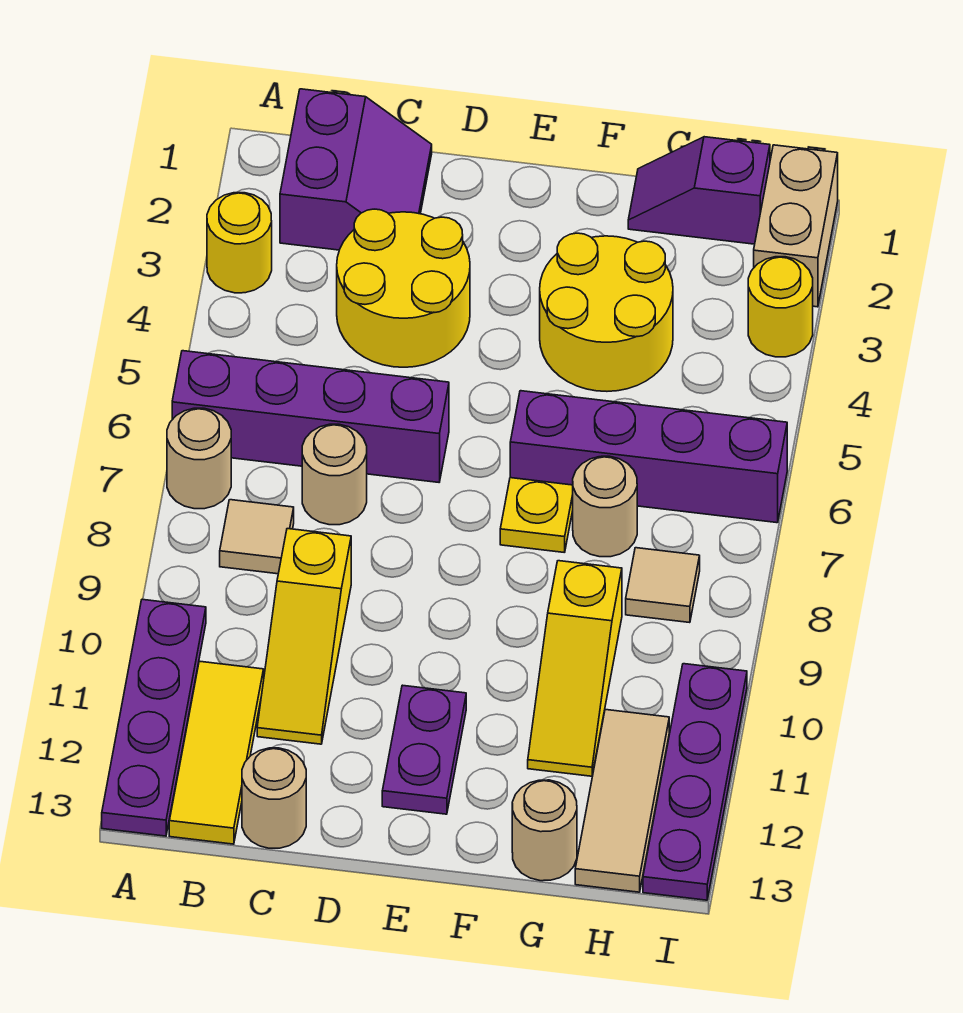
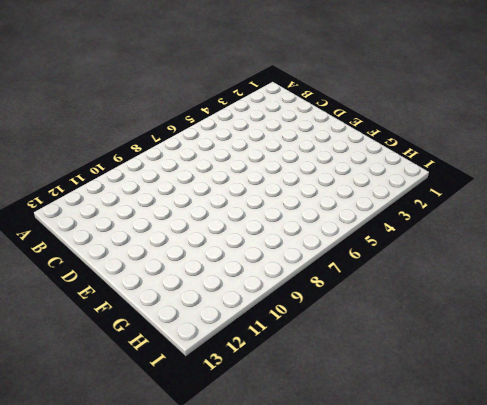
none -> yellow round brick A3 level 1
none -> purple brick A6:D6 level 1
none -> tan round brick A7 level 1

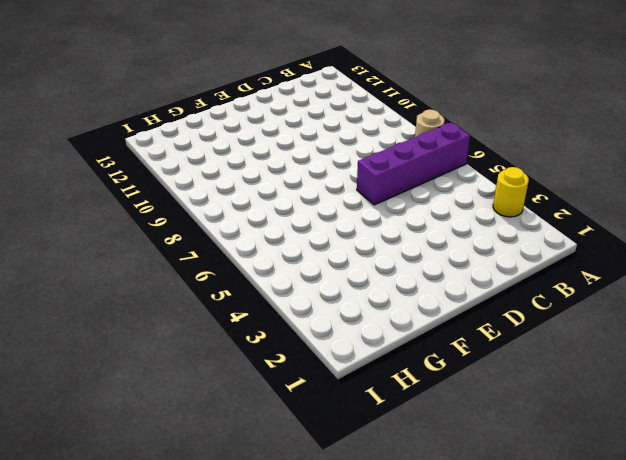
none -> purple plate A10:A13 level 1
none -> purple slope B1:C2 level 1 top B
none -> tan tile B8 level 1

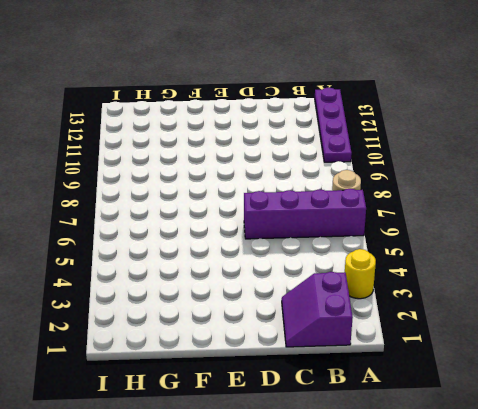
none -> tan tile B8 level 1
none -> yellow tile B11:B13 level 1
none -> yellow round brick C3:D4 level 1

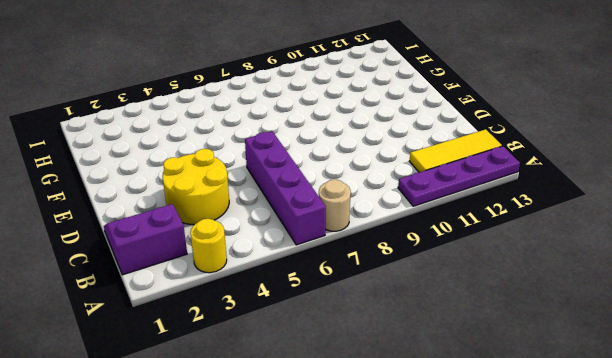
none -> tan tile B8 level 1
none -> tan round brick C7 level 1
none -> yellow slope C9:C11 level 1 top 9

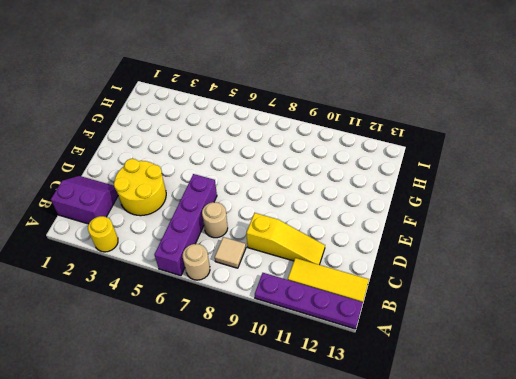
none -> tan round brick C13 level 1
none -> purple plate E11:E12 level 1
none -> yellow round brick F3:G4 level 1

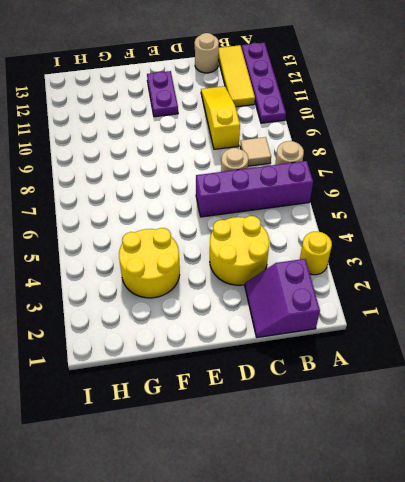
none -> purple brick F6:I6 level 1
none -> yellow plate F7 level 1
none -> purple slope G1:H1 level 1 top H

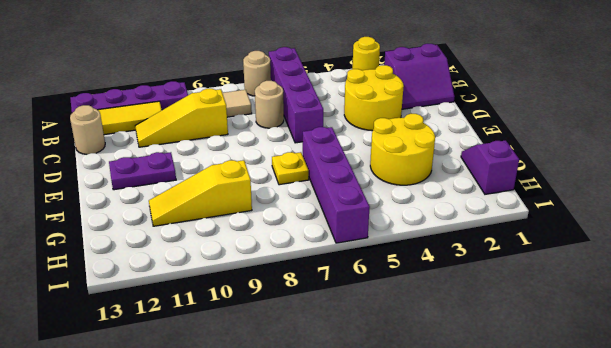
none -> tan round brick G7 level 1
none -> tan round brick G13 level 1
none -> tan tile H8 level 1

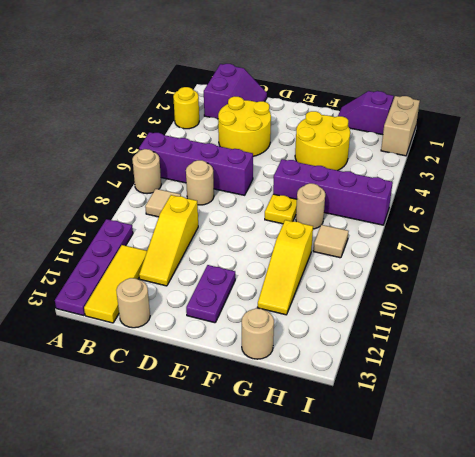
none -> tan tile H11:H13 level 1
none -> yellow round brick I3 level 1
none -> purple plate I10:I13 level 1

